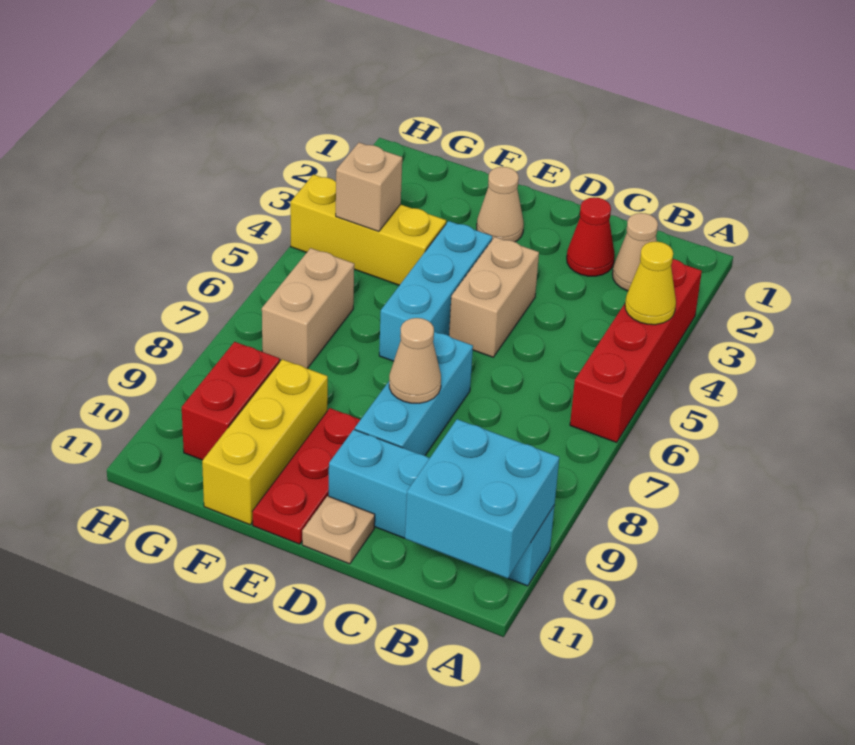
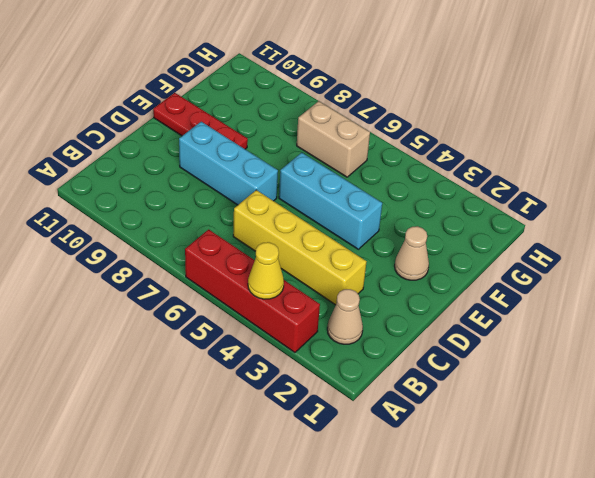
yellow brick C3:C6 level 1 -> none
none -> cyan brick A10:D10 level 1
none -> red cone C2 level 1
none -> tan brick D4:D5 level 1

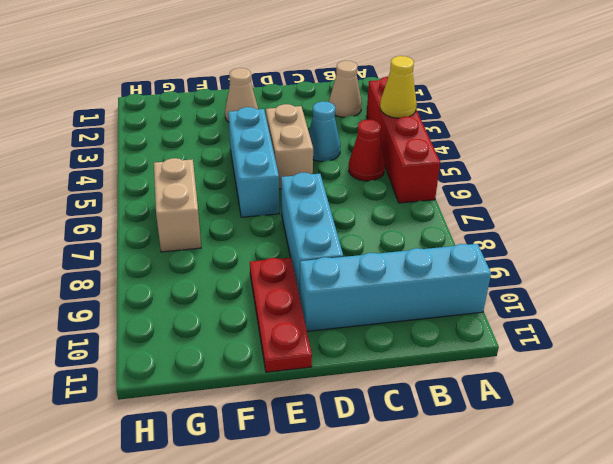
red cone B5 level 1 -> red cone C2 level 1
cyan cone C4 level 1 -> none
none -> tan plate D11 level 1
none -> yellow brick F4:H4 level 1
none -> yellow brick F9:F11 level 1

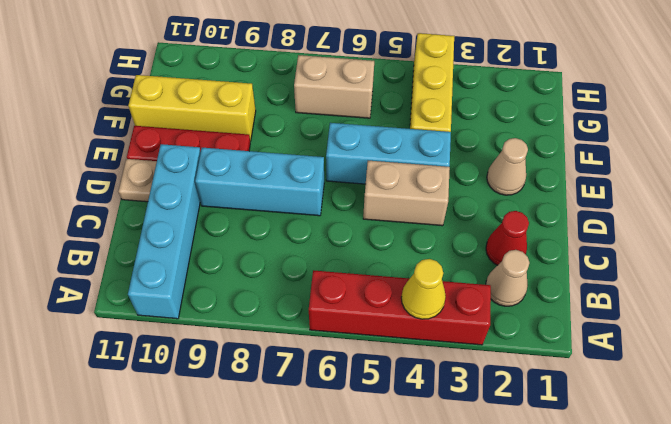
none -> red brick G9:G10 level 1
none -> cyan brick A10:B11 level 2
none -> tan cone D8 level 2

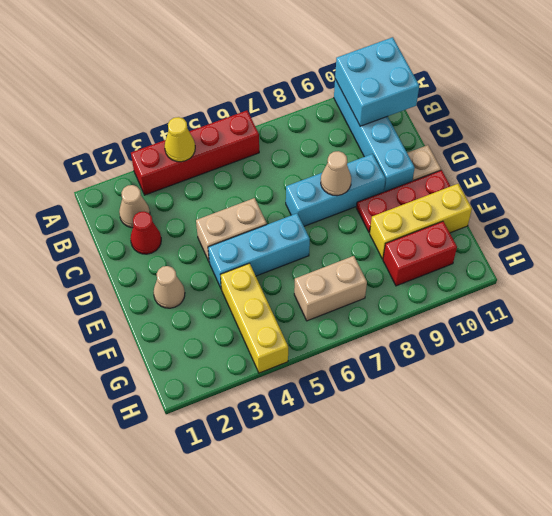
none -> tan brick G4 level 2

